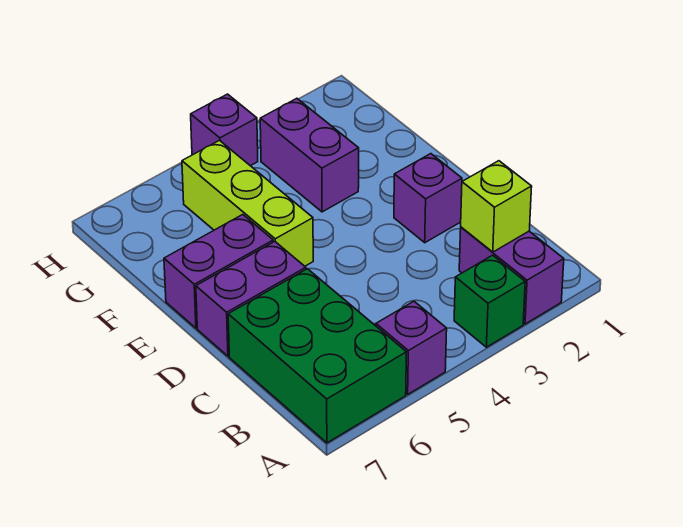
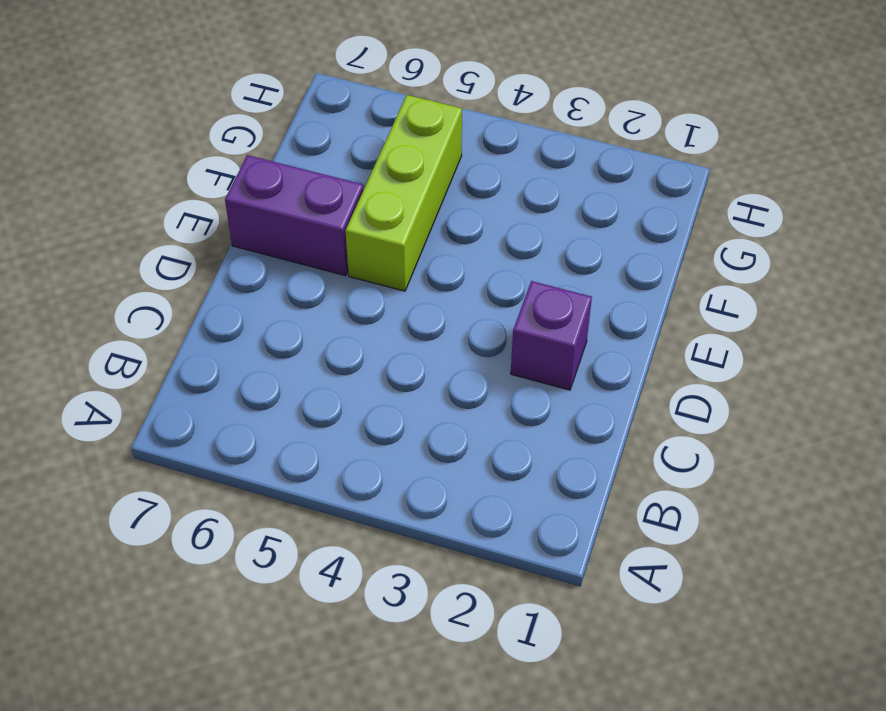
none -> purple brick A2:B2 level 1
none -> green brick A3 level 1

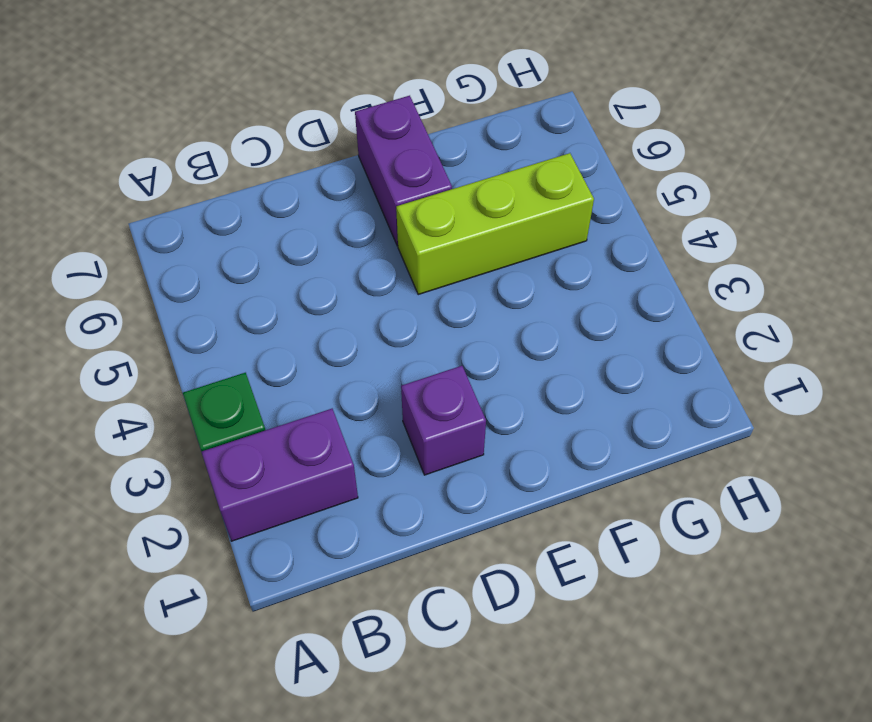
none -> purple brick A5 level 1
none -> green brick A6:C7 level 1

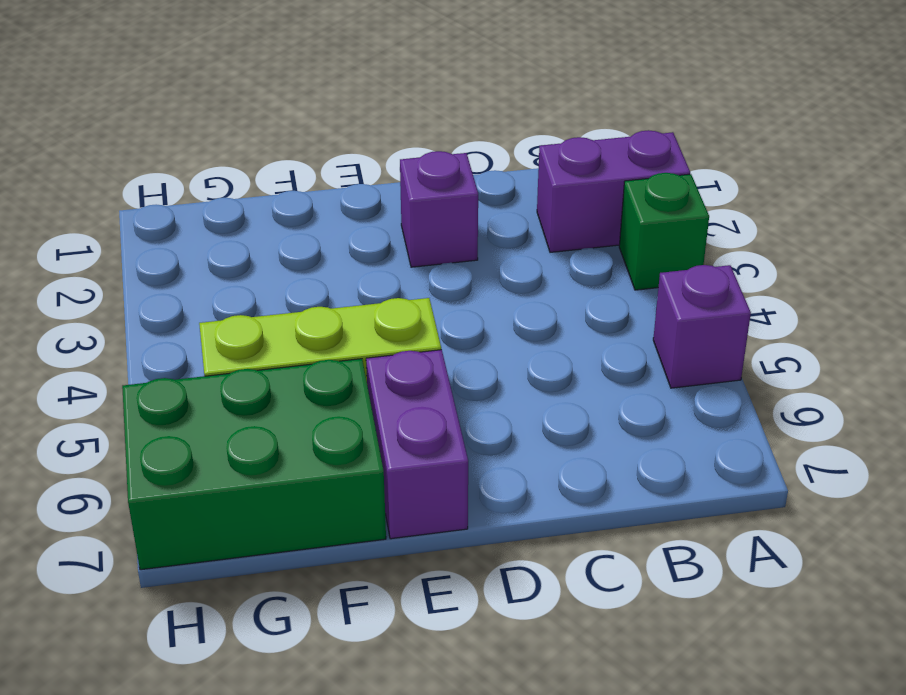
green brick F6:H7 level 1 -> green brick A6:C7 level 1
none -> purple brick D6:D7 level 1
none -> purple brick F3:G3 level 1

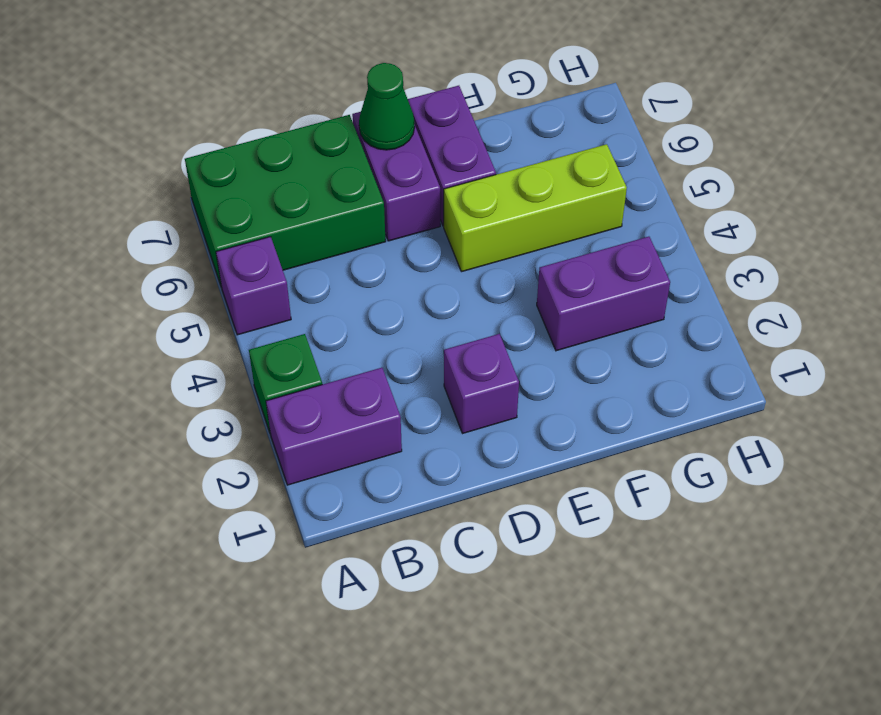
green cone D7 level 2 -> none
none -> purple brick H4 level 1
none -> lime brick B2 level 2

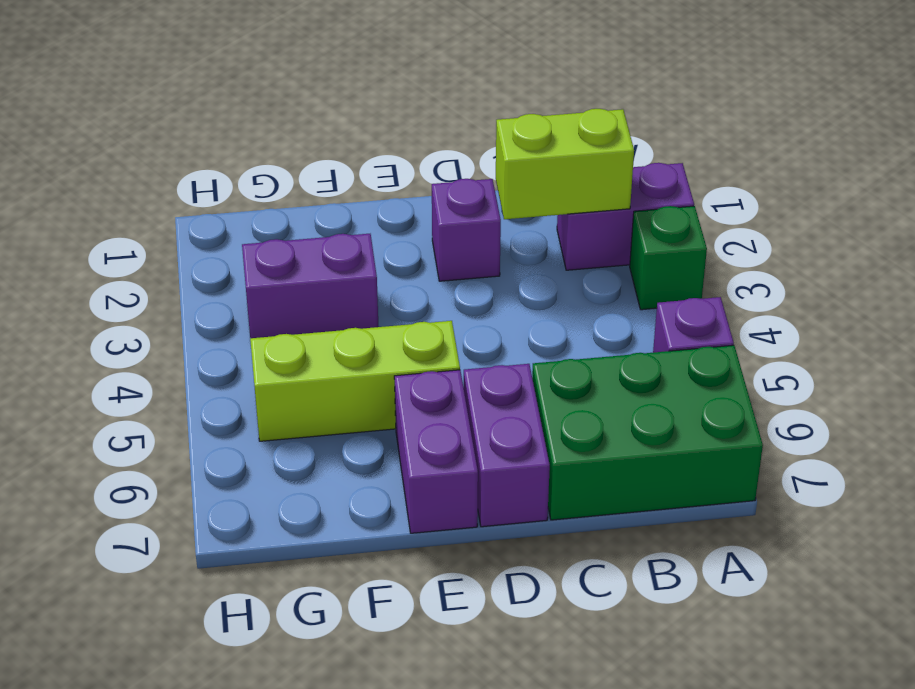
lime brick B2:C2 level 2 -> lime brick B2 level 2
none -> purple brick H4 level 1

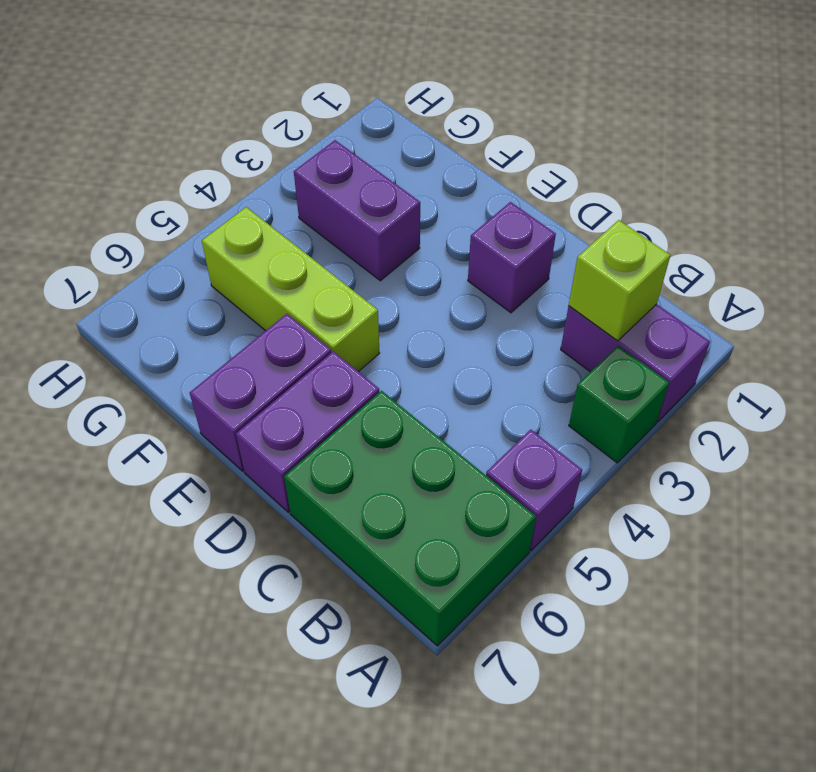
none -> purple brick H4 level 1

